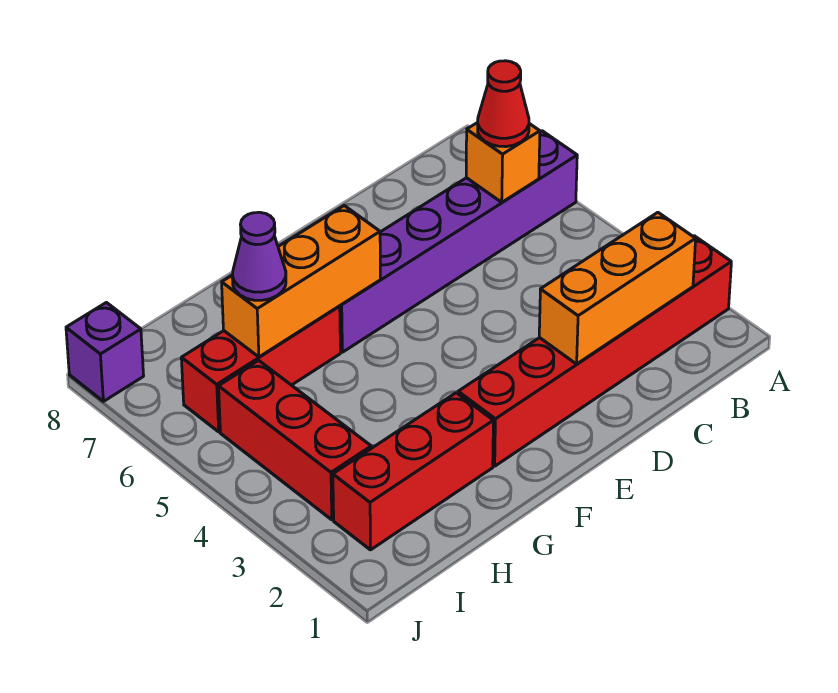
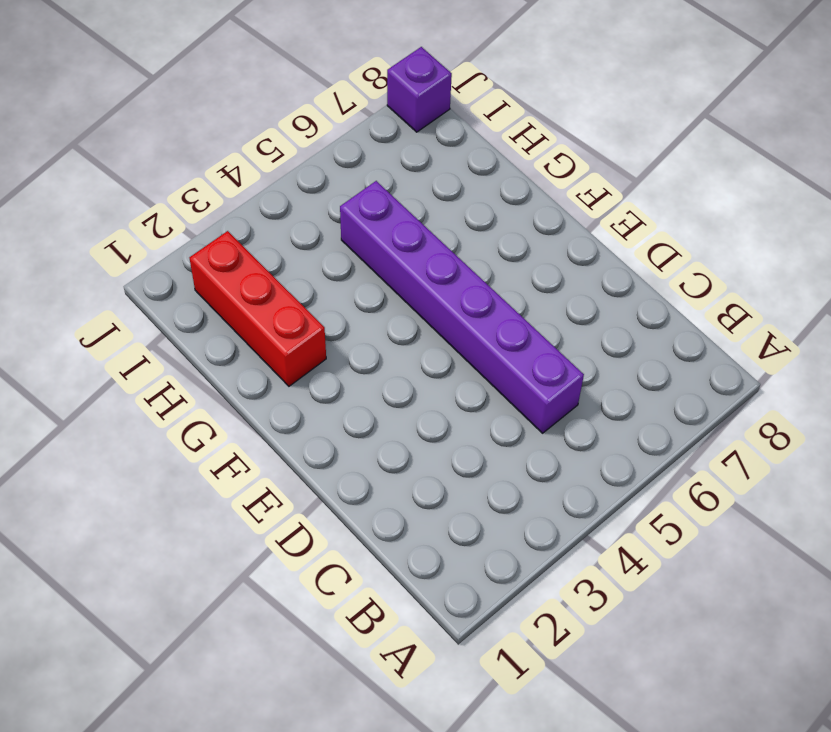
purple brick C5:H5 level 1 -> purple brick A6:F6 level 1
none -> red brick A2:F2 level 1
none -> red brick G6:I6 level 1

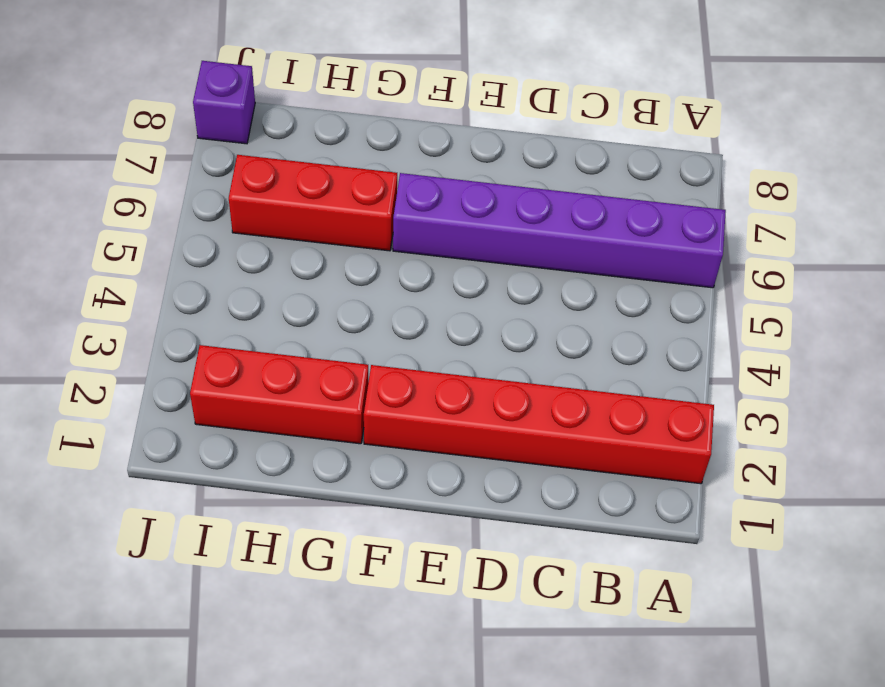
none -> red brick I3:I5 level 1
none -> orange brick B2:D2 level 2

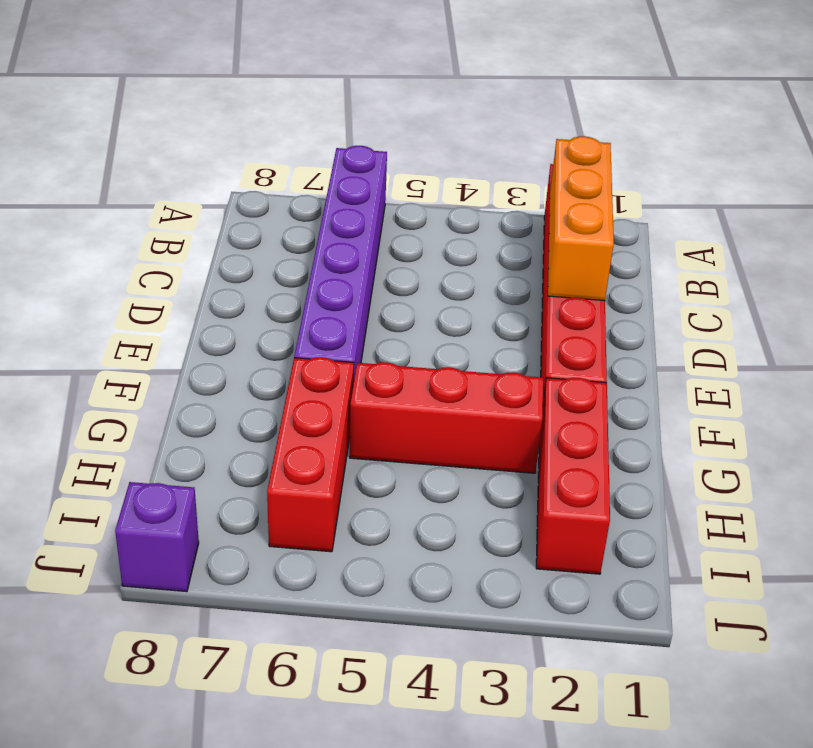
red brick G3:G5 level 1 -> red brick I3:I5 level 1
none -> orange brick B6 level 2
none -> orange brick F6:H6 level 2

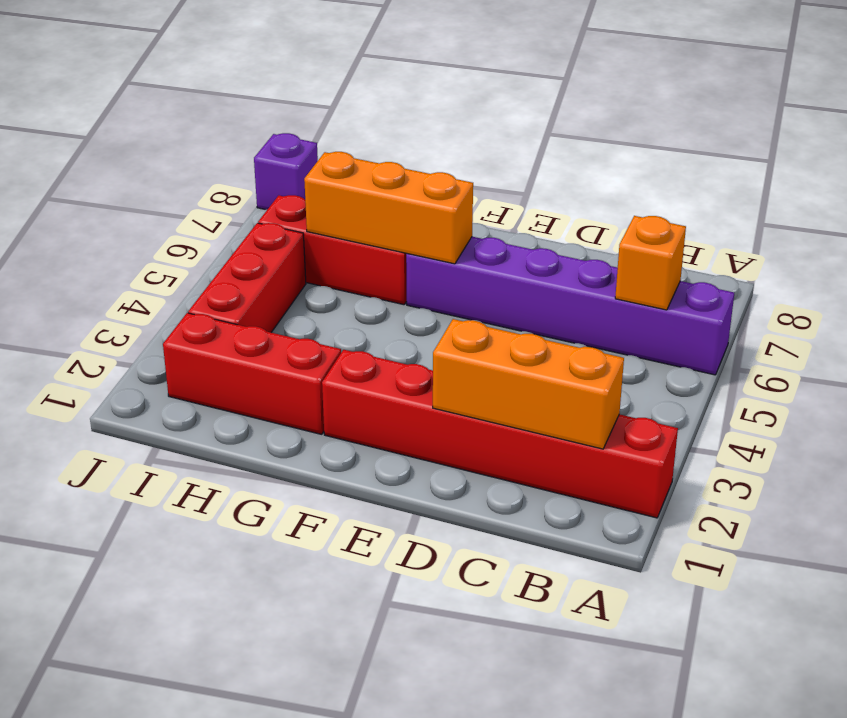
none -> red cone B6 level 3
none -> purple cone H6 level 3

